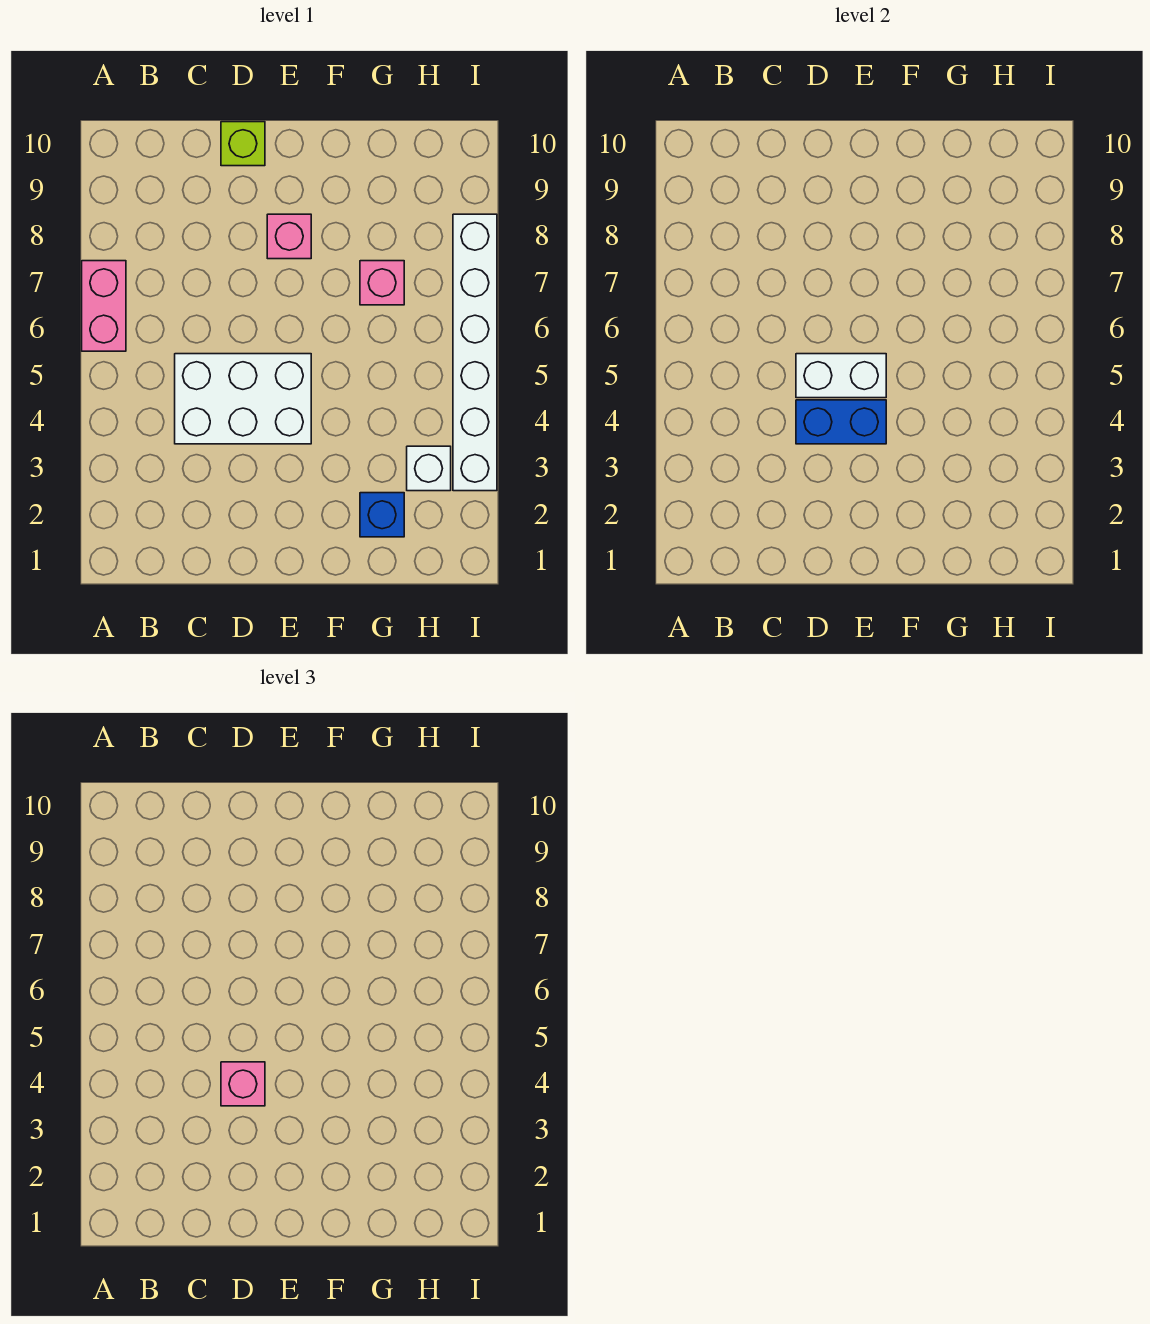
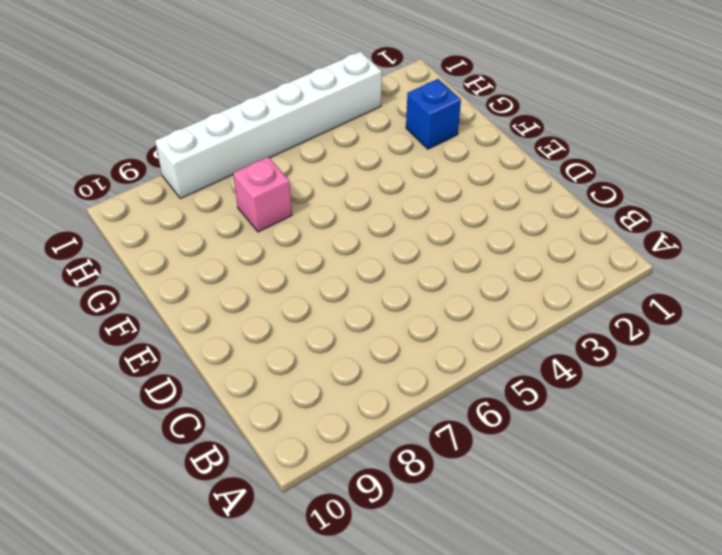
none -> pink brick A6:A7 level 1
none -> white brick C4:E5 level 1

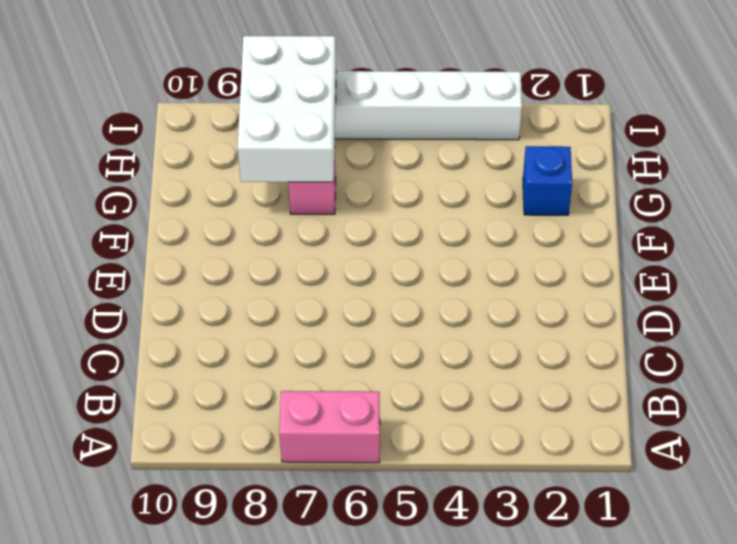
white brick G7:I8 level 2 -> white brick C4:E5 level 1
none -> lime brick D10 level 1
none -> pink brick E8 level 1

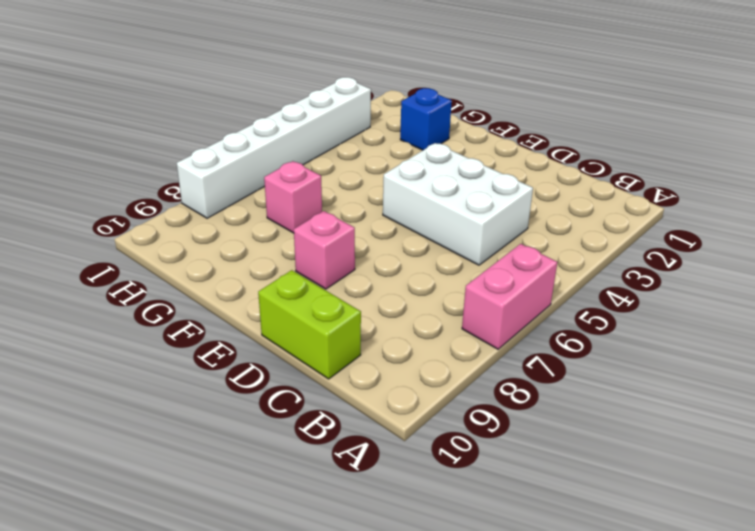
lime brick C10:D10 level 1 -> lime brick D10 level 1
none -> white brick H3 level 1
none -> blue brick D4:E4 level 2

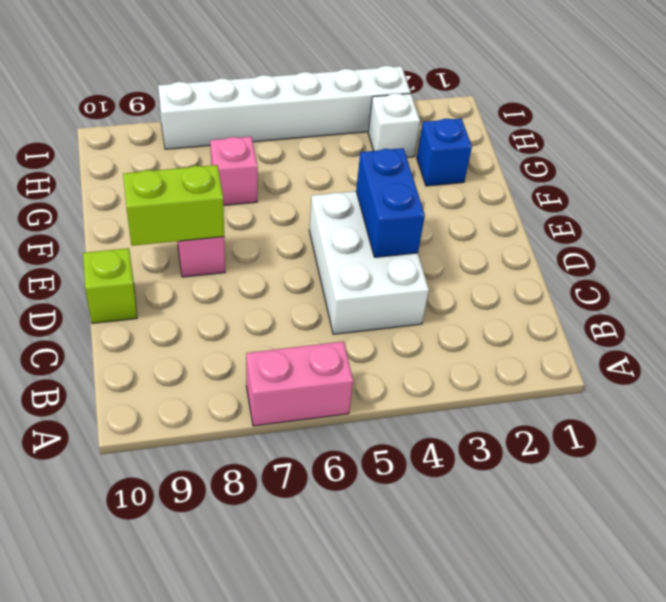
lime brick E8:E9 level 2 -> none
none -> white brick D5:E5 level 2
none -> pink brick D4 level 3

